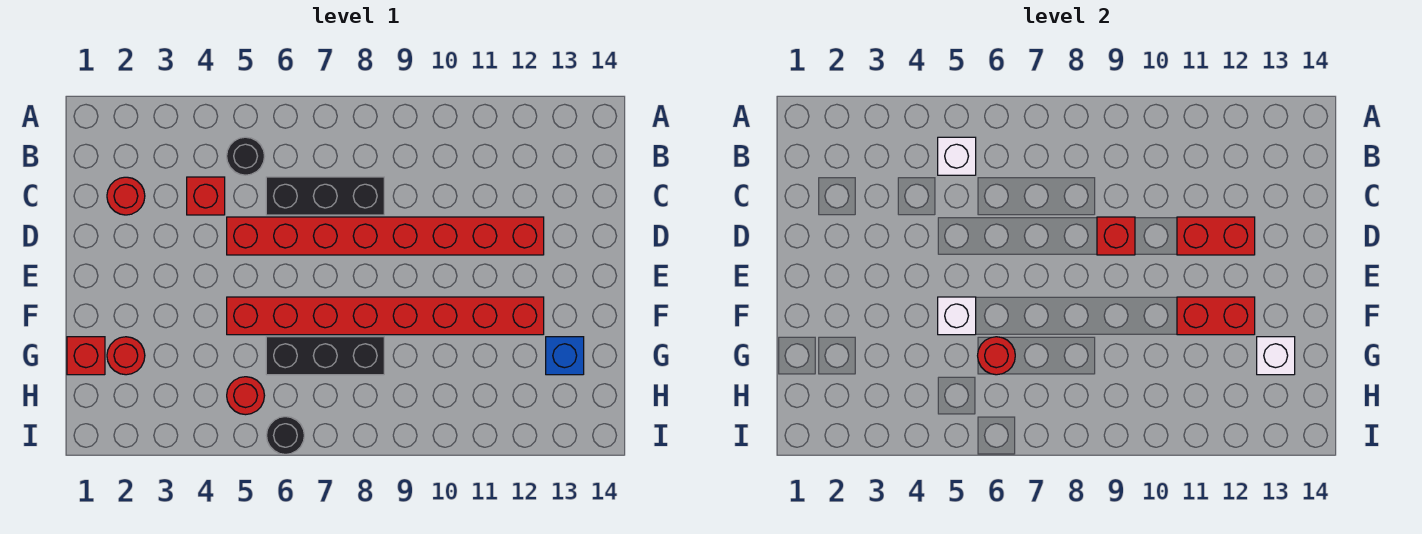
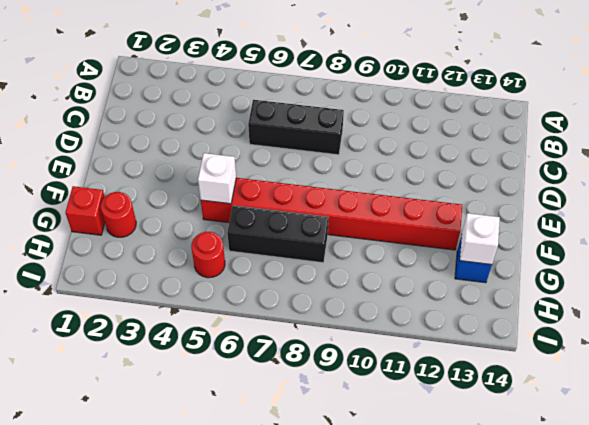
none -> black round brick B5 level 1
none -> red round brick C2 level 1
none -> red brick C4 level 1

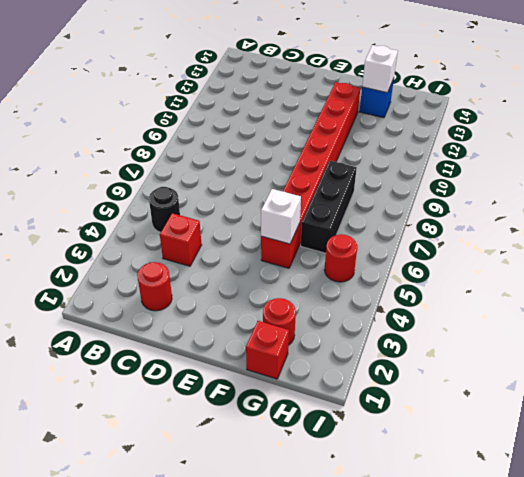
none -> black brick C6:C8 level 1
none -> red brick D5:D12 level 1
none -> black round brick I6 level 1

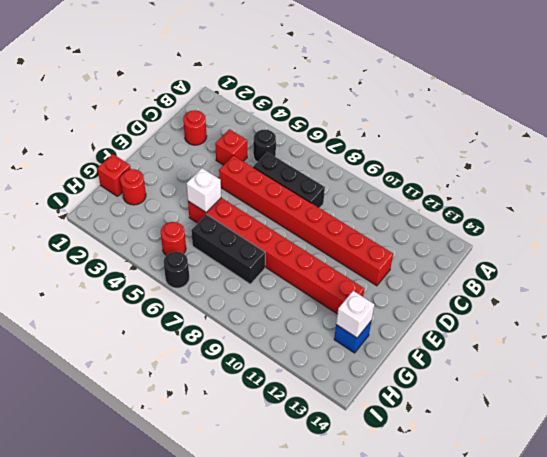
none -> white brick B5 level 2
none -> red brick D9 level 2
none -> red brick D11:D12 level 2

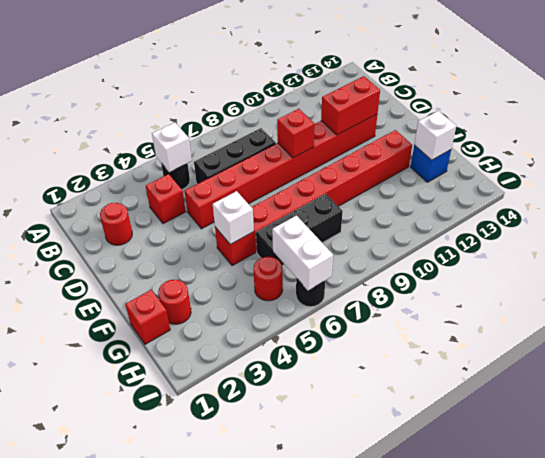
white brick H6:I6 level 2 -> none
none -> red brick F11:F12 level 2
none -> red round brick G6 level 2

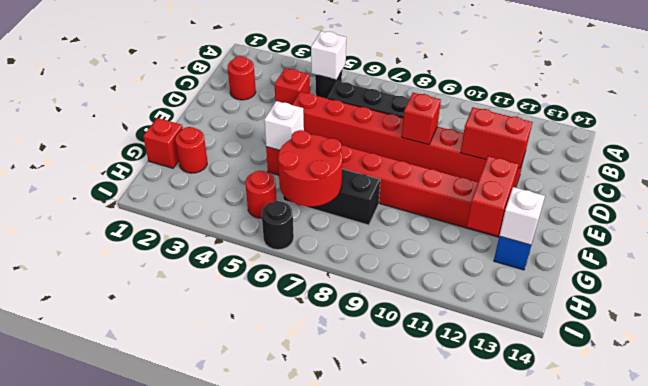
red brick F12:G12 level 2 -> red brick F11:F12 level 2
red round brick G6:H7 level 2 -> red round brick G6 level 2

